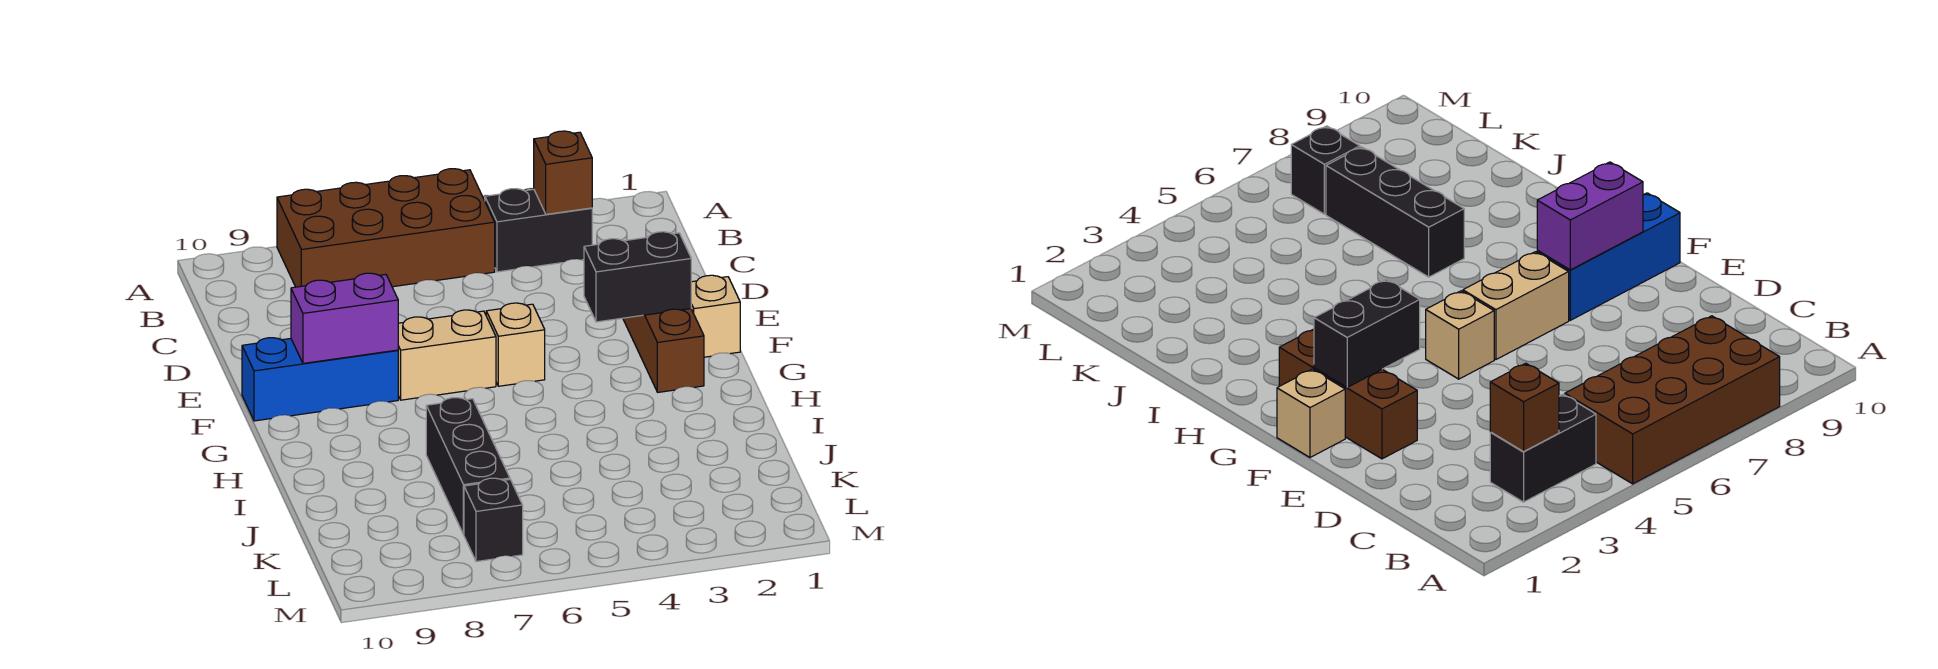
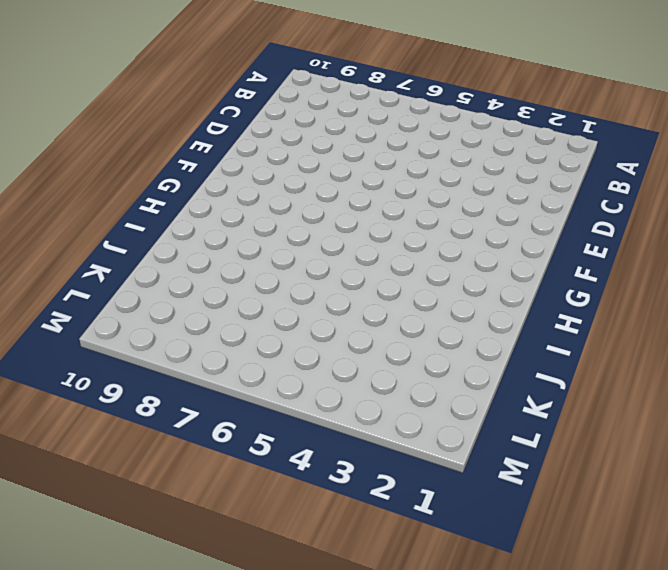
none -> brown brick A5:B8 level 1
none -> black brick B3:B4 level 1
none -> brown brick E2:G2 level 1

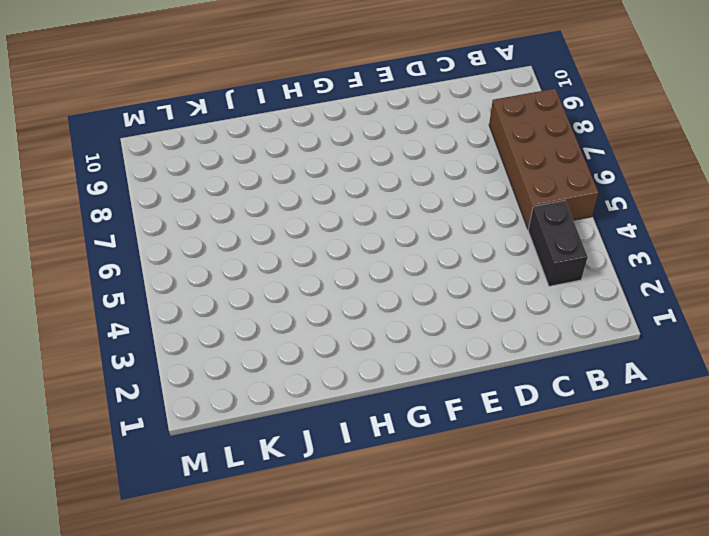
none -> brown brick E2:G2 level 1
none -> tan brick F1 level 1
none -> tan brick F5 level 1

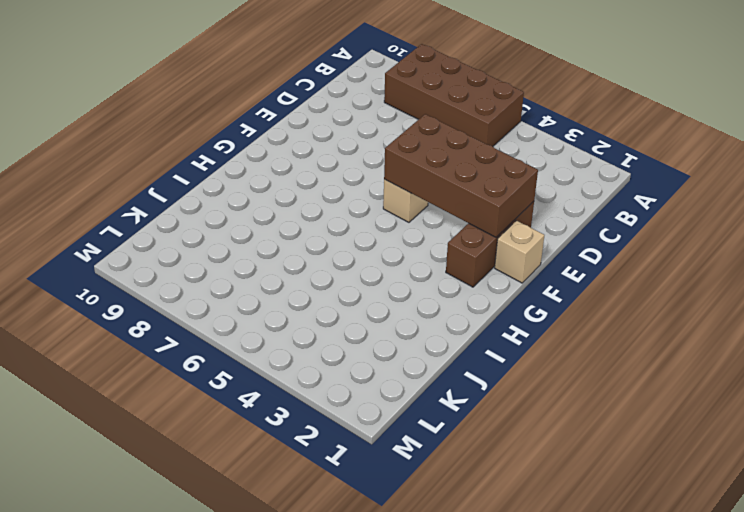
brown brick E2:F5 level 2 -> black brick F2:F3 level 2
none -> black brick B3:B4 level 1
none -> tan brick F6:F7 level 1
none -> blue brick F8:F10 level 1

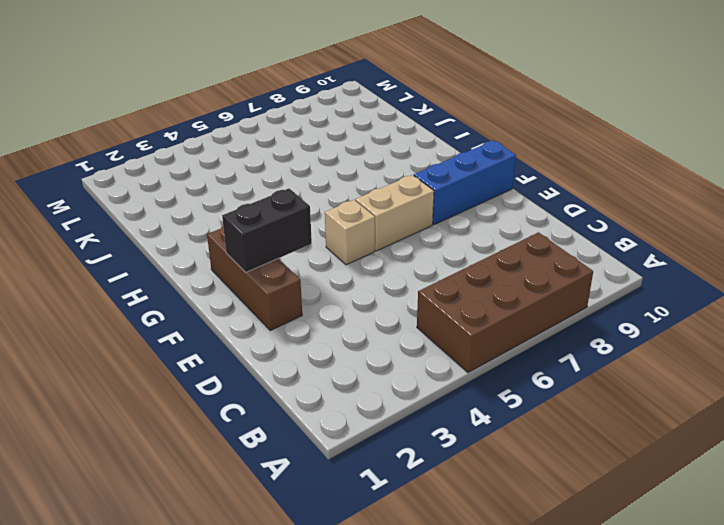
none -> black brick B3:B4 level 1
none -> tan brick F1 level 1
none -> black brick I7:K7 level 1

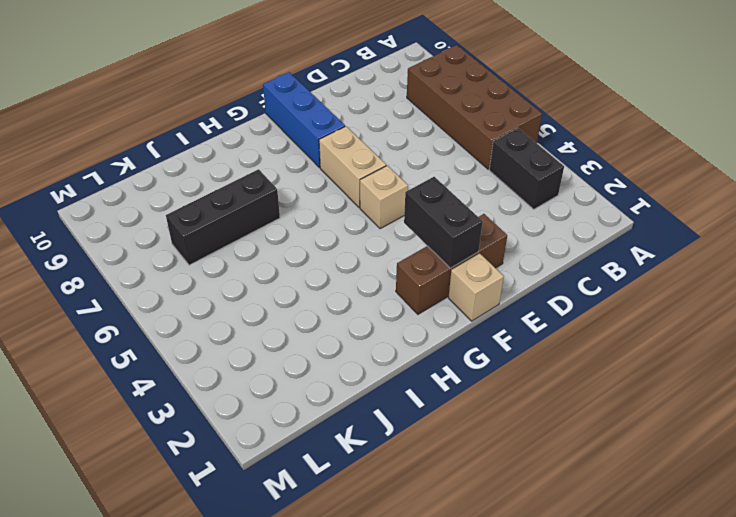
none -> black brick L7 level 1
none -> brown brick B3 level 2
none -> purple brick F8:F9 level 2

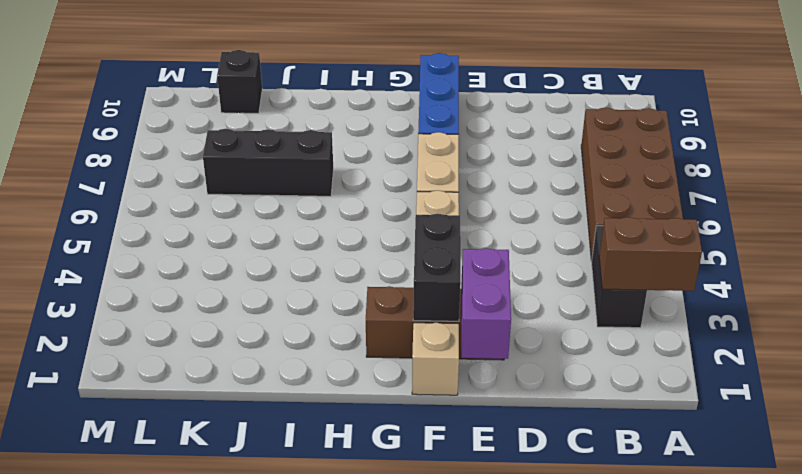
brown brick A3:B3 level 2 -> brown brick B3 level 2
purple brick E1:E2 level 2 -> purple brick F8:F9 level 2
black brick K10 level 1 -> black brick L7 level 1

